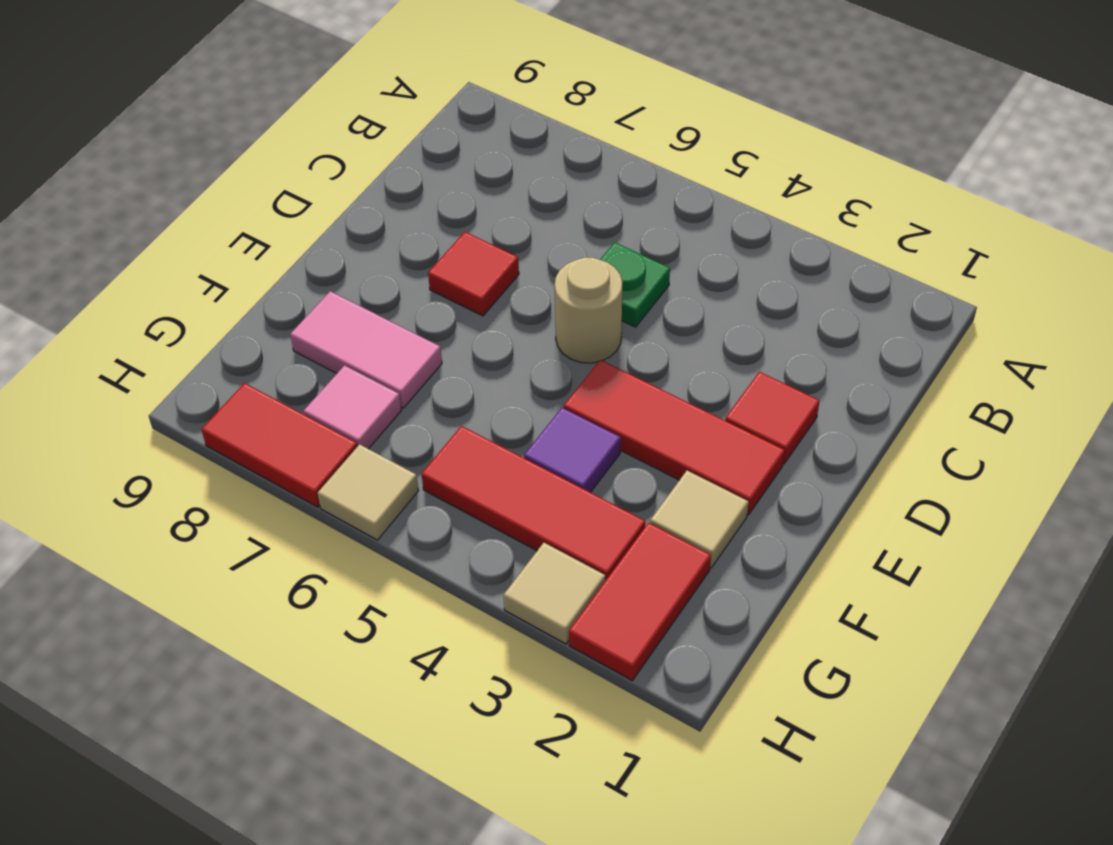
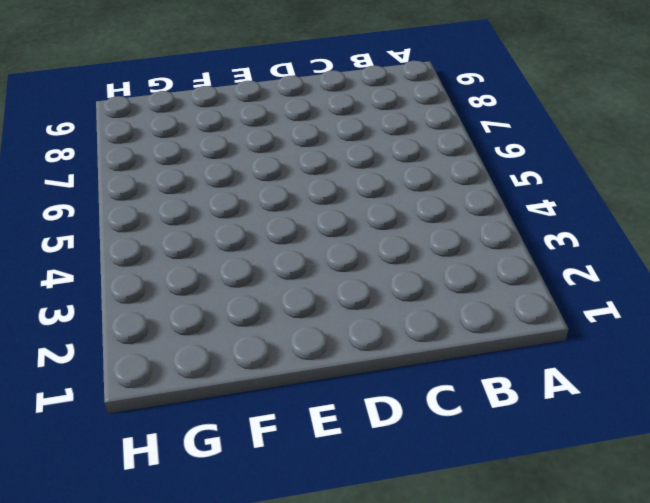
none -> green plate C5 level 1
none -> red tile D2 level 1
none -> tan round brick D5 level 1

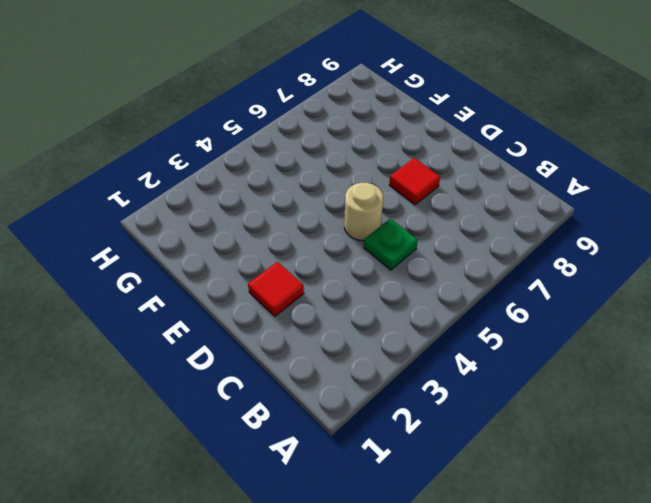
none -> red tile E2:E4 level 1
none -> tan tile F2 level 1
none -> purple tile F4 level 1

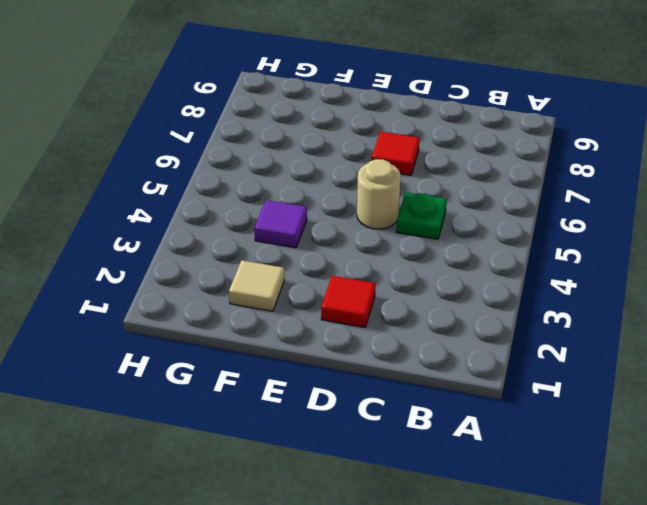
none -> red tile E2:E4 level 1
none -> pink tile F7:F8 level 1
none -> red tile G2:H2 level 1

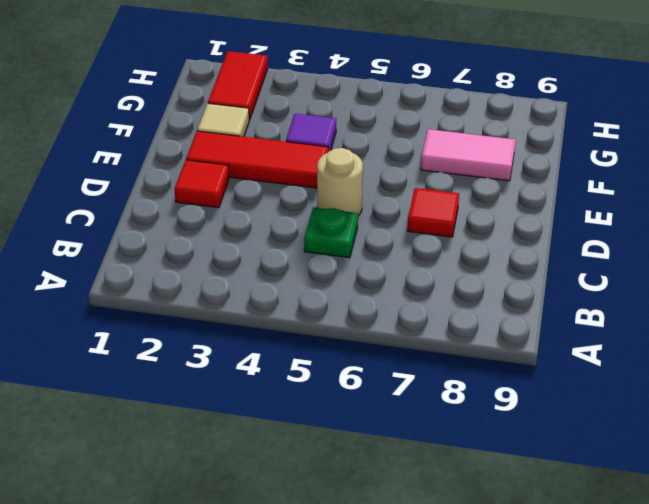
none -> red tile G3:G5 level 1
none -> pink tile G7 level 1
none -> tan tile H3 level 1

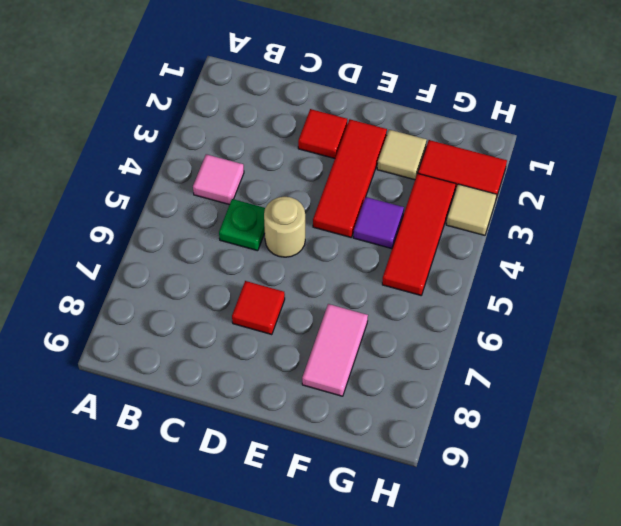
pink tile B4 level 1 -> pink tile G7 level 1
none -> tan tile H6 level 1
none -> red tile H7:H8 level 1

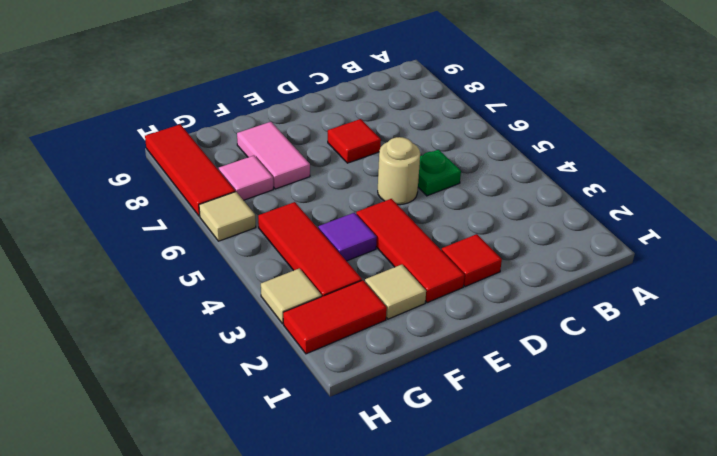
red tile H7:H9 level 1 -> red tile H7:H8 level 1

